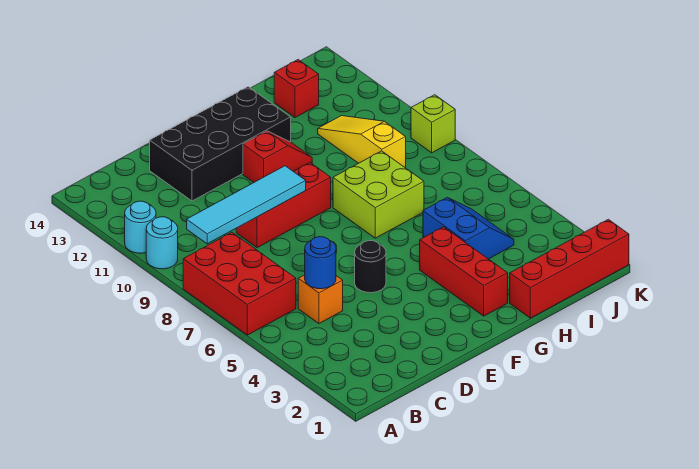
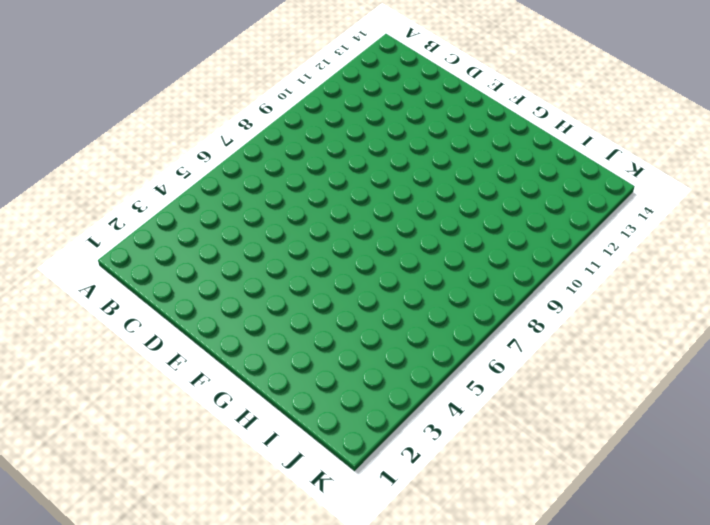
none -> red brick A6:B8 level 1
none -> cyan round brick A10 level 1
none -> cyan round brick A11 level 1

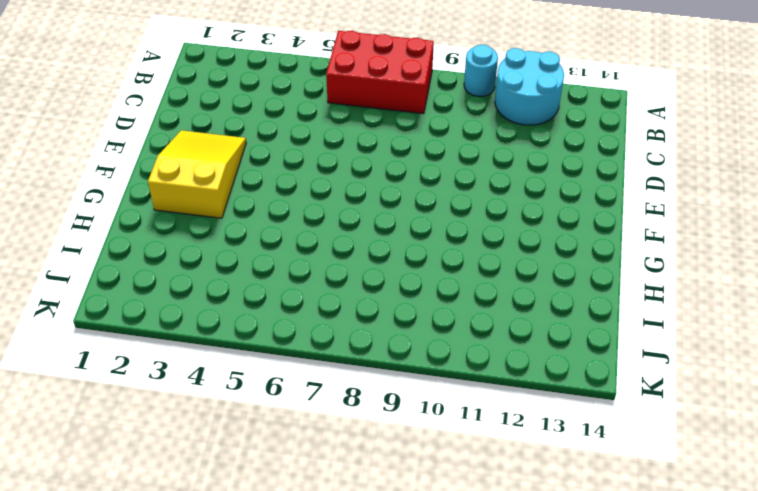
cyan round brick A11:B12 level 1 -> cyan round brick A11 level 1
yellow slope E2:G3 level 1 top G -> red brick G2:G4 level 1
none -> orange brick C5 level 1
none -> red brick D9:F9 level 1
none -> black brick D12:G13 level 1

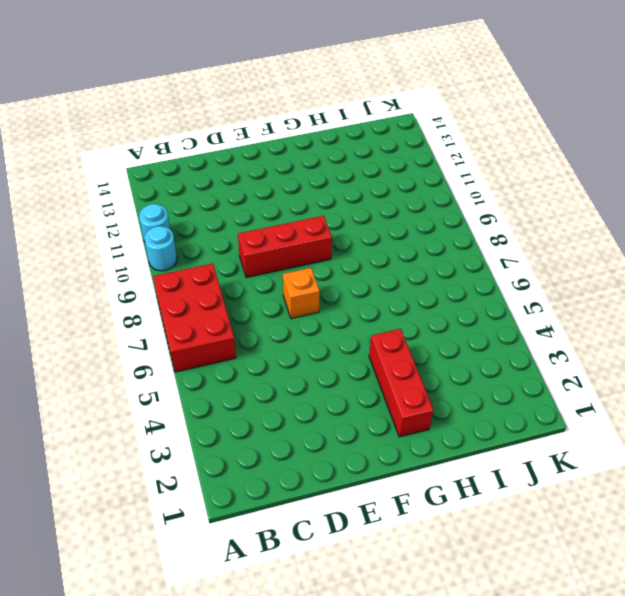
orange brick E7 level 1 -> orange brick C5 level 1
none -> black brick D12:G13 level 1
none -> black round brick E5 level 1
none -> red slope F11:G11 level 1 top F

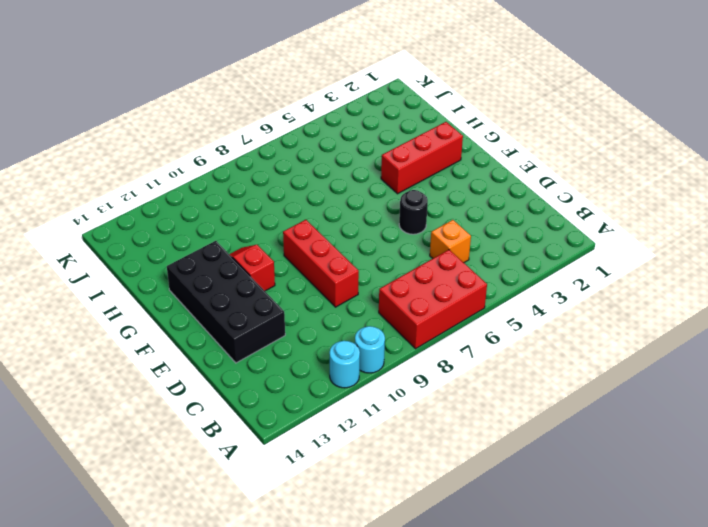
none -> lime brick G7:H8 level 1
none -> red brick H1:K1 level 1
none -> blue slope H4:I5 level 1 top H

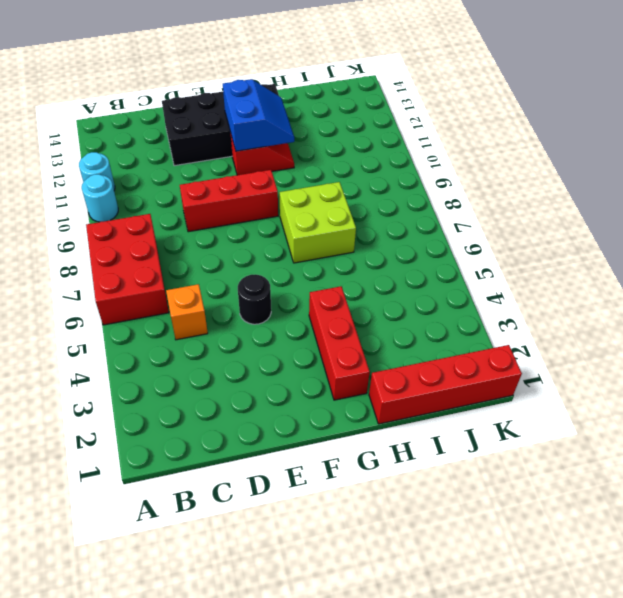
blue slope F11:G12 level 2 top F -> blue slope H4:I5 level 1 top H
none -> yellow slope I9:I11 level 1 top 9
none -> red brick I13 level 1
none -> lime brick K9 level 1

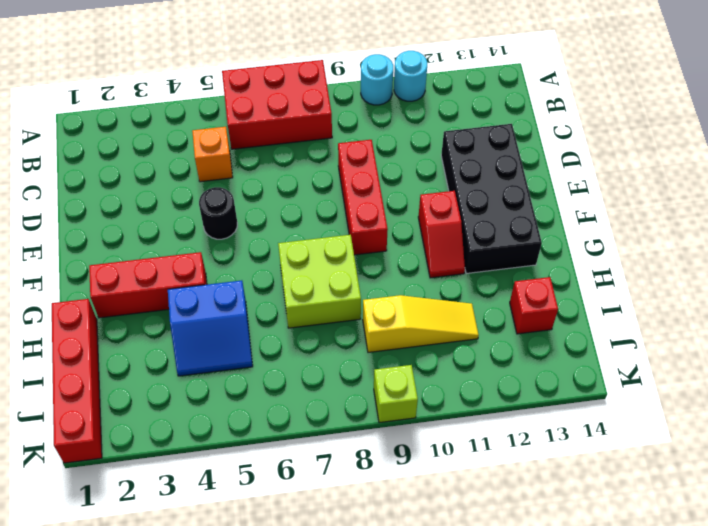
none -> cyan tile B9:E9 level 2
none -> blue round brick C5 level 2

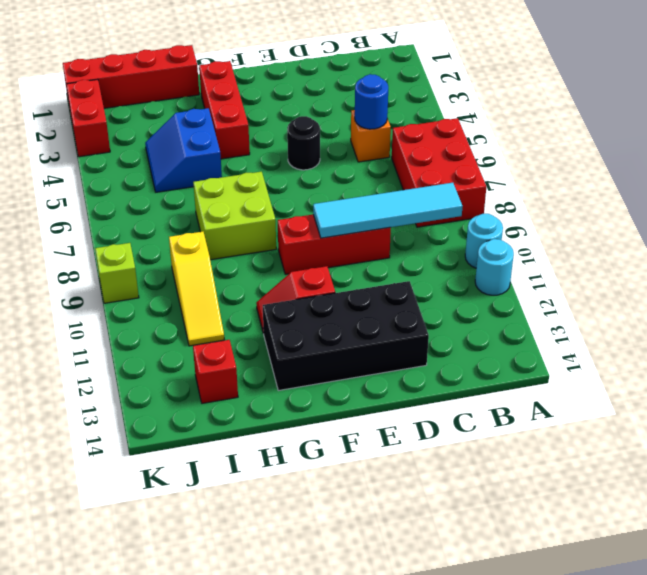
red brick K2:K3 level 1 -> none

